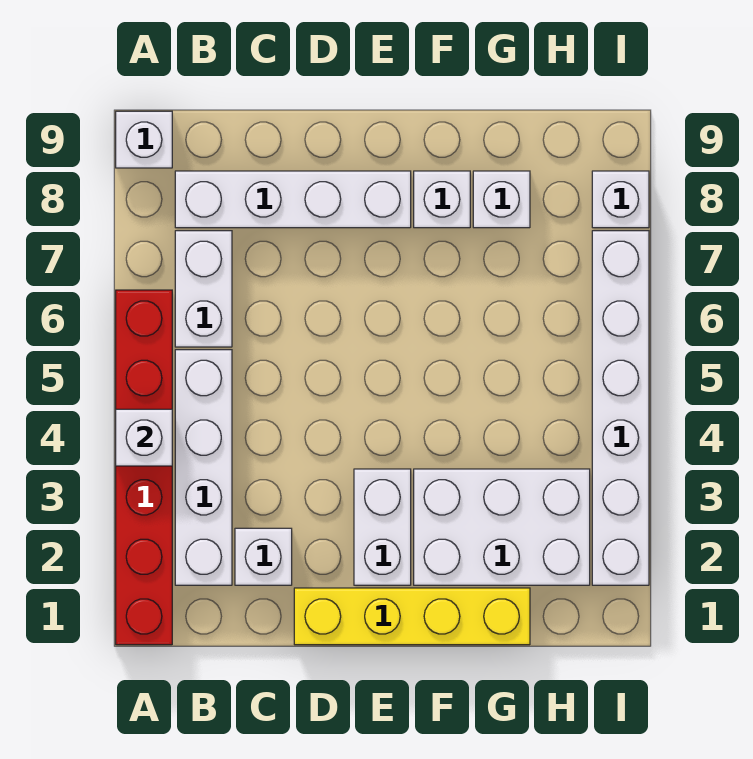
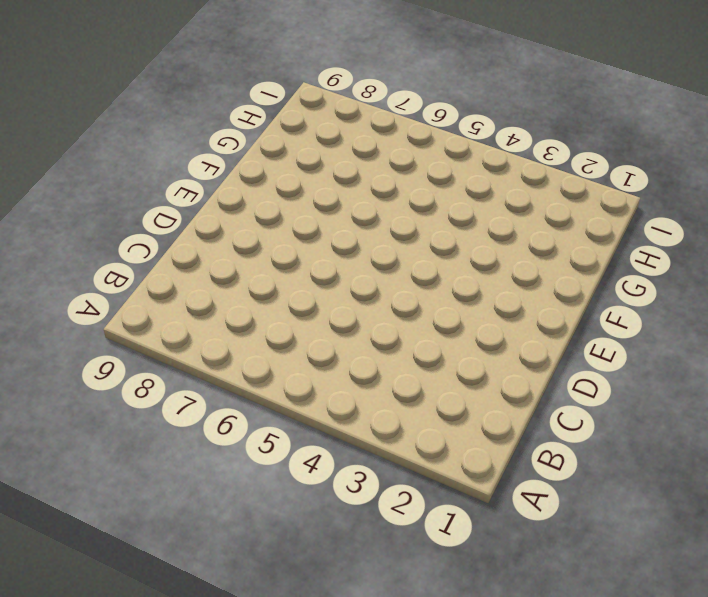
none -> red brick A1:A6 level 1
none -> white brick A9 level 1
none -> white brick B2:B5 level 1

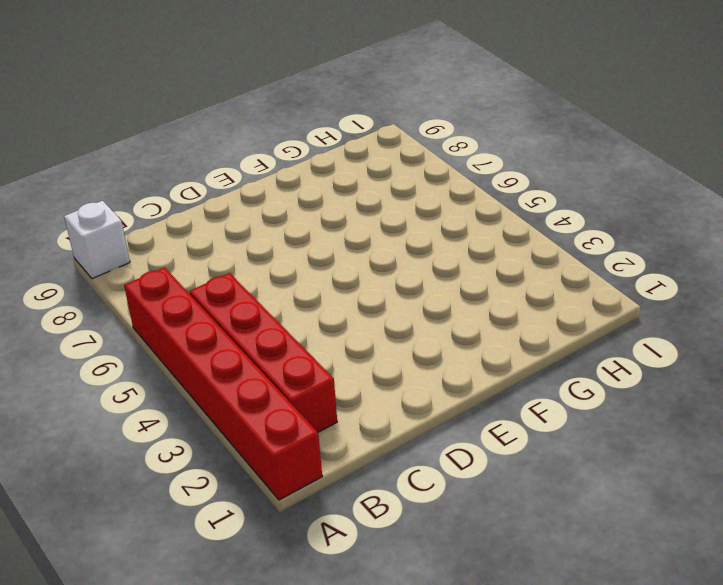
red brick B2:B5 level 1 -> white brick B2:B5 level 1
none -> white brick B6:B7 level 1
none -> white brick B8:E8 level 1
none -> white brick C2 level 1

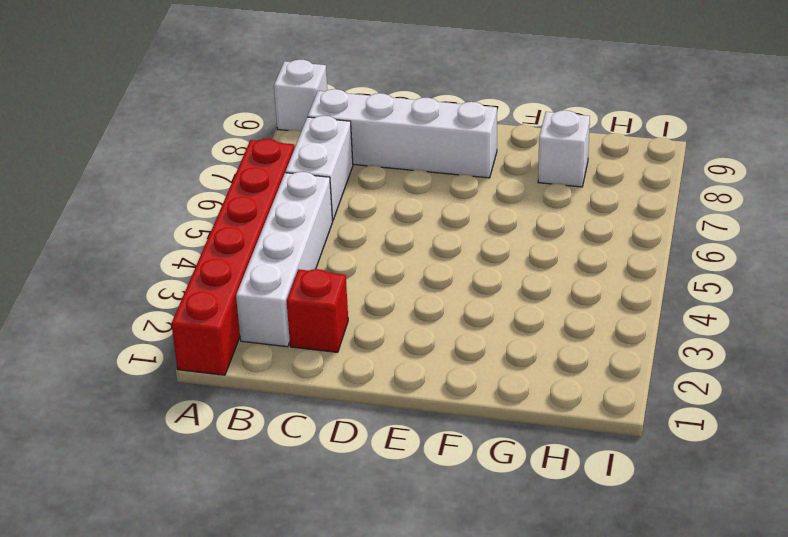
red brick C2 level 1 -> white brick C2 level 1
none -> yellow brick D1:G1 level 1
none -> white brick E2:E3 level 1
none -> white brick F2:H3 level 1

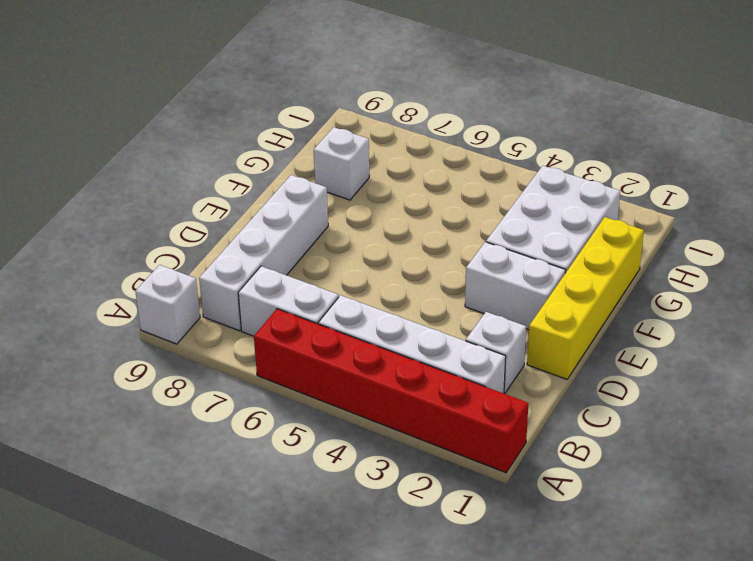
none -> white brick F8 level 1
none -> white brick I2:I7 level 1
none -> white brick I8 level 1

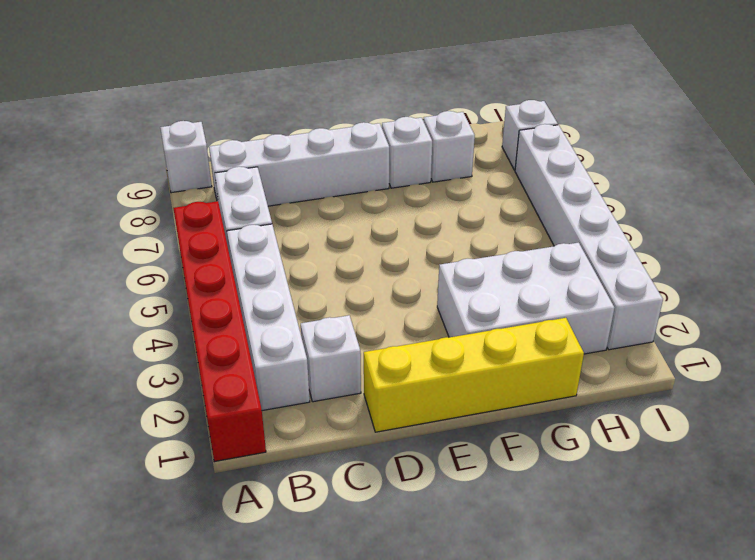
none -> white brick E2:E3 level 1
none -> white brick A4 level 2

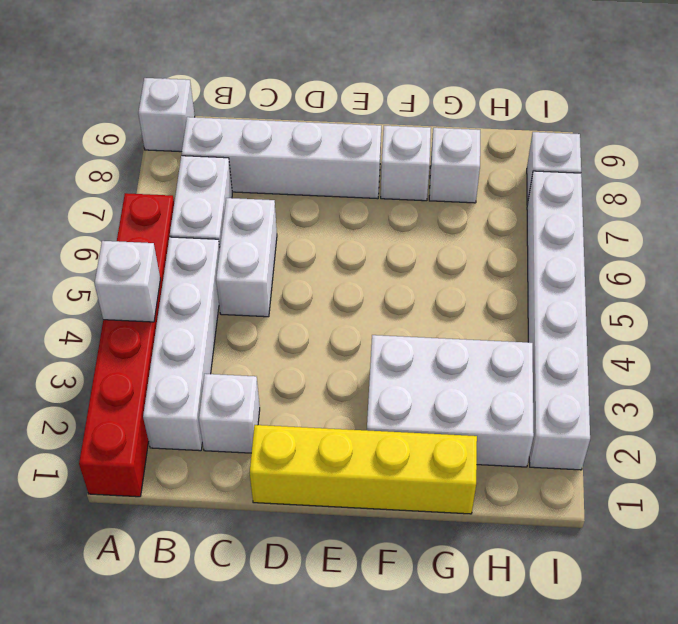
white brick C5:C6 level 1 -> white brick E2:E3 level 1

